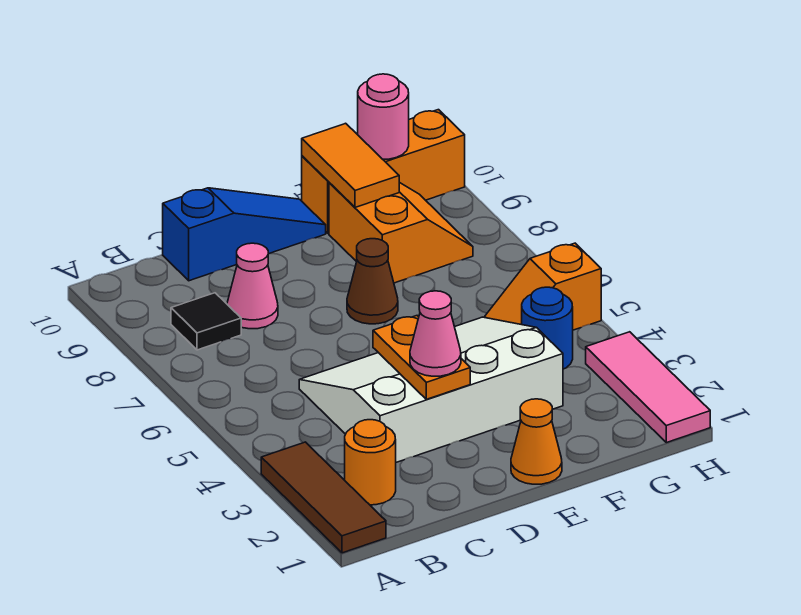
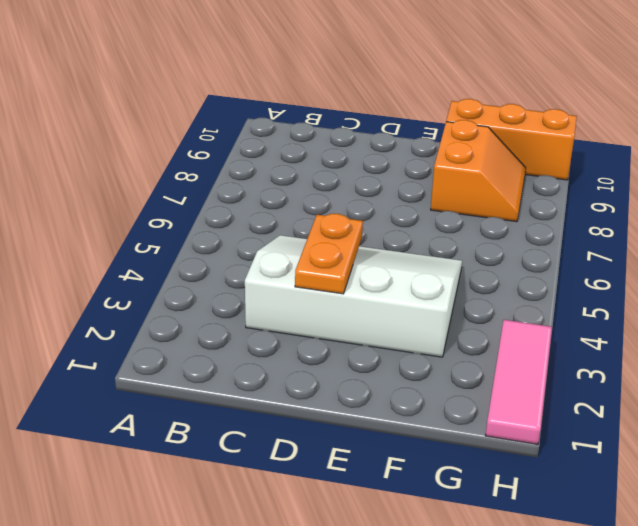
none -> brown tile A1:A3 level 1
none -> orange round brick B2 level 1
none -> black tile B8 level 1

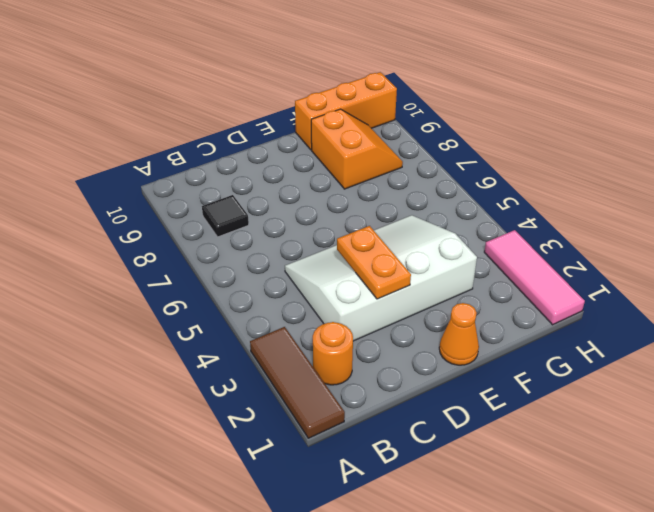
none -> pink cone C8 level 1
none -> blue slope C10:E10 level 1 top C
none -> brown cone E7 level 1

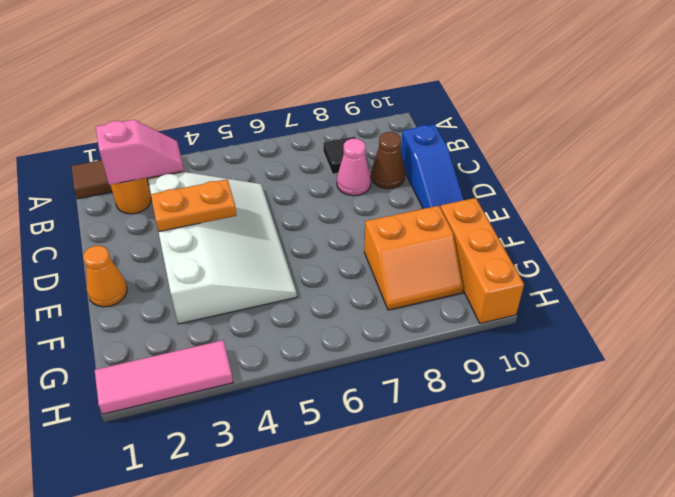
pink slope B2:B3 level 2 top 2 -> none
brown cone C9 level 1 -> brown cone E7 level 1
none -> blue round brick G4 level 1
none -> orange slope G5:H5 level 1 top H
none -> orange tile F9:F10 level 2

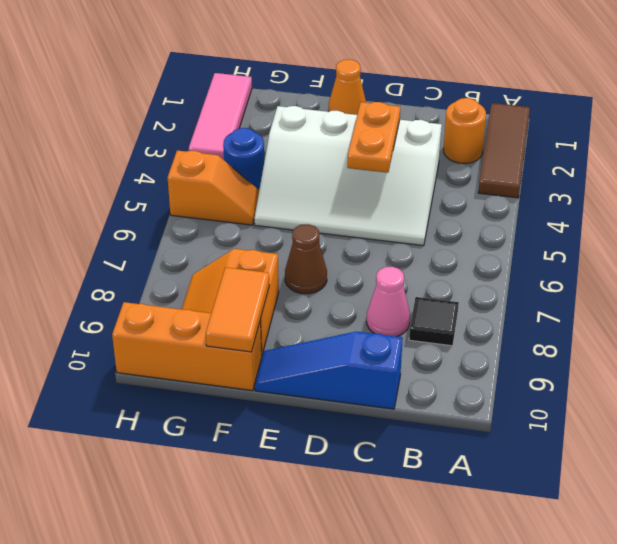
none -> pink round brick G10 level 2
none -> pink cone D3 level 3

